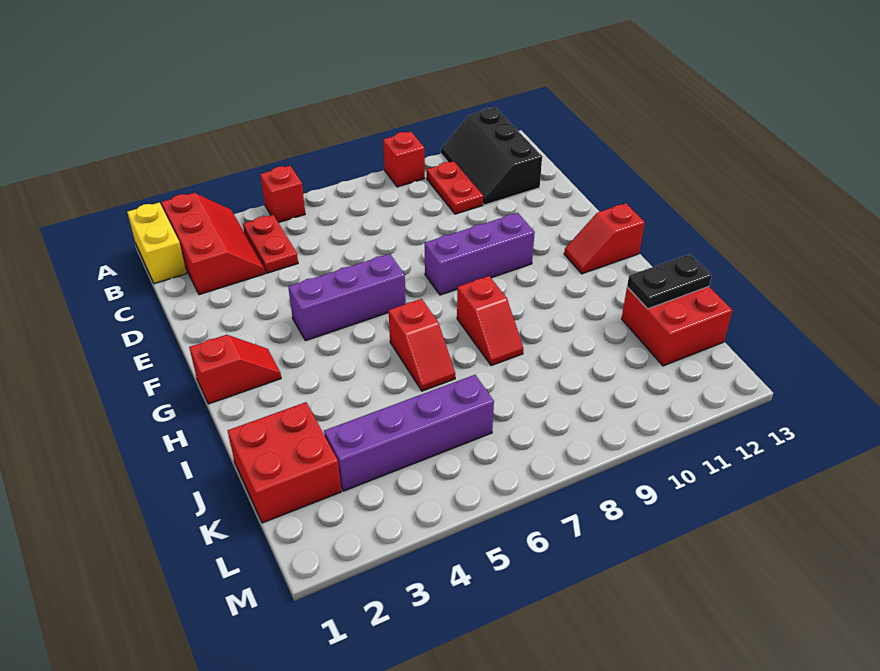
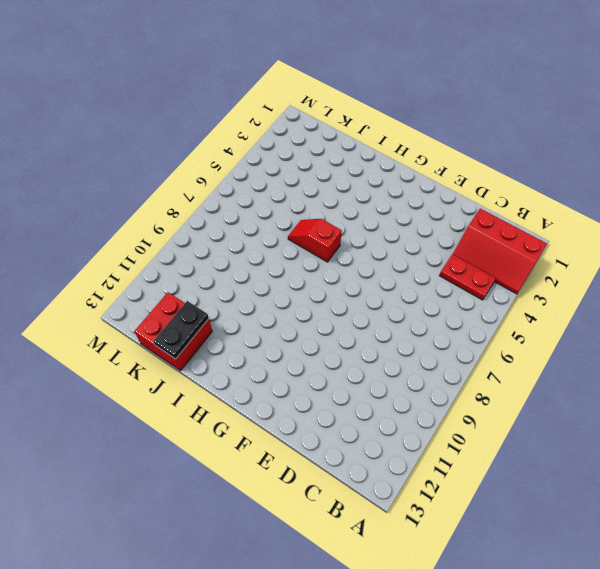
none -> yellow brick A1:B1 level 1
none -> red brick A5 level 1
none -> red brick A9 level 1

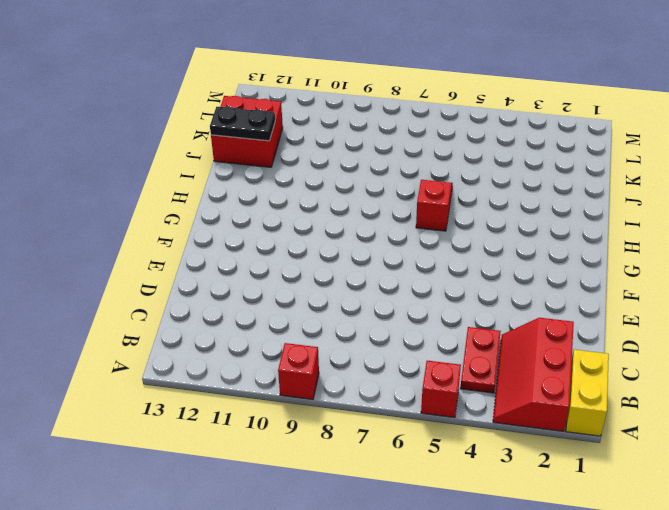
none -> black slope A11:C12 level 1 top 12
none -> red plate B10:C10 level 1
none -> purple brick F4:F6 level 1

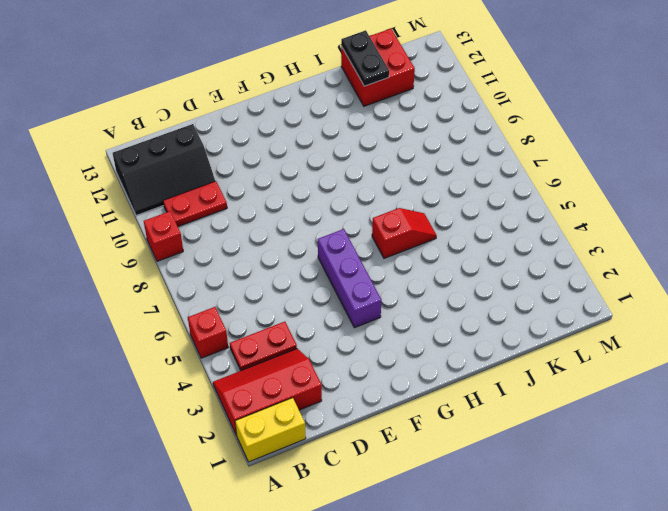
none -> purple brick F8:F10 level 1
none -> red slope G1:G2 level 1 top 1
none -> red slope G12:G13 level 1 top 13

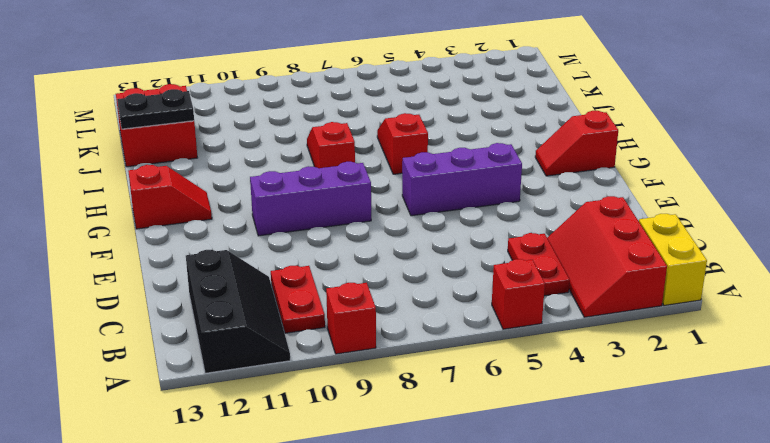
none -> red brick J1:K2 level 1
none -> purple brick K3:K6 level 1

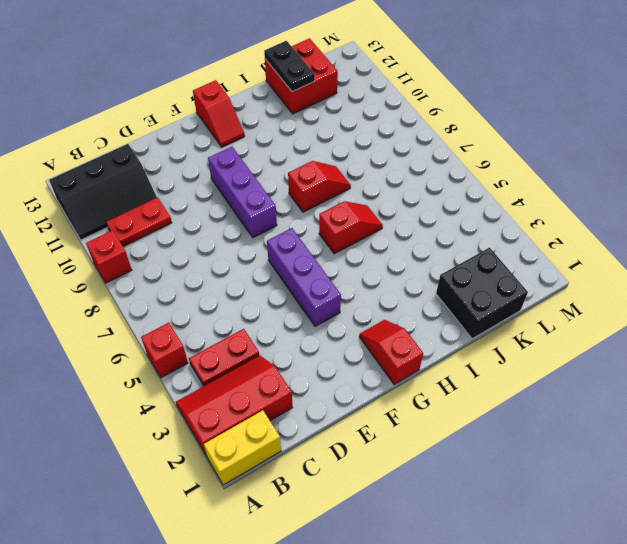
black brick J1:K2 level 1 -> red brick J1:K2 level 1
none -> purple brick K3:K6 level 1

